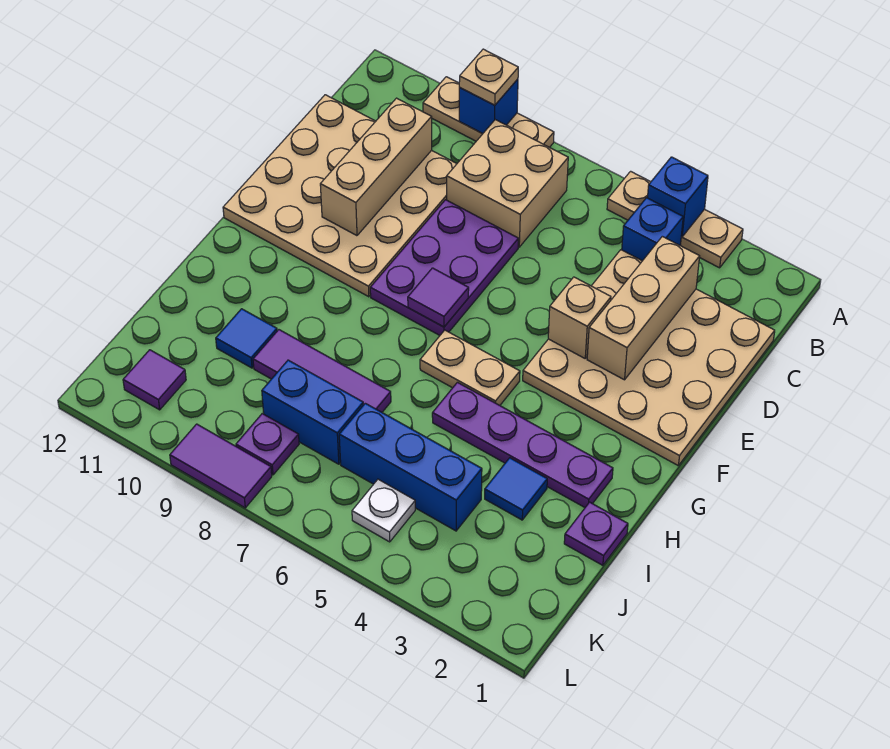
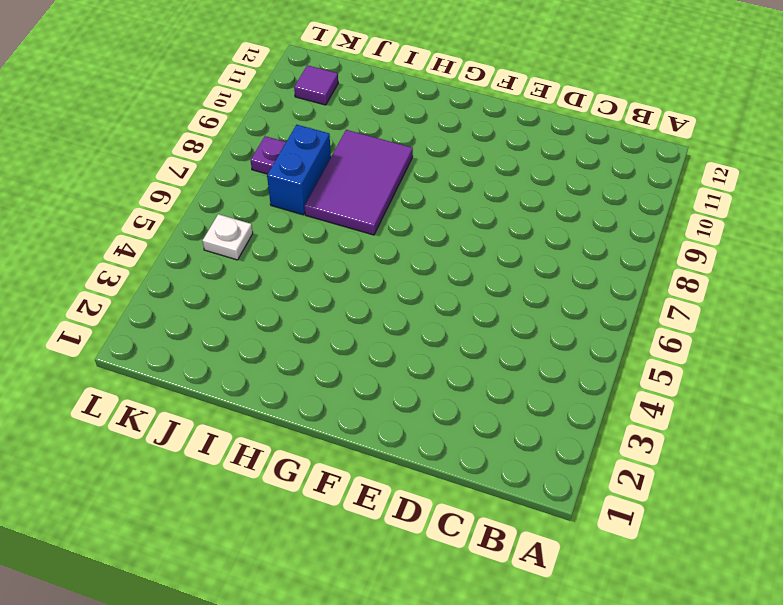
purple tile H7:I9 level 1 -> purple tile I7:I9 level 1
none -> tan plate A3:A5 level 1
none -> tan plate A8:A10 level 1
none -> blue brick B4 level 1

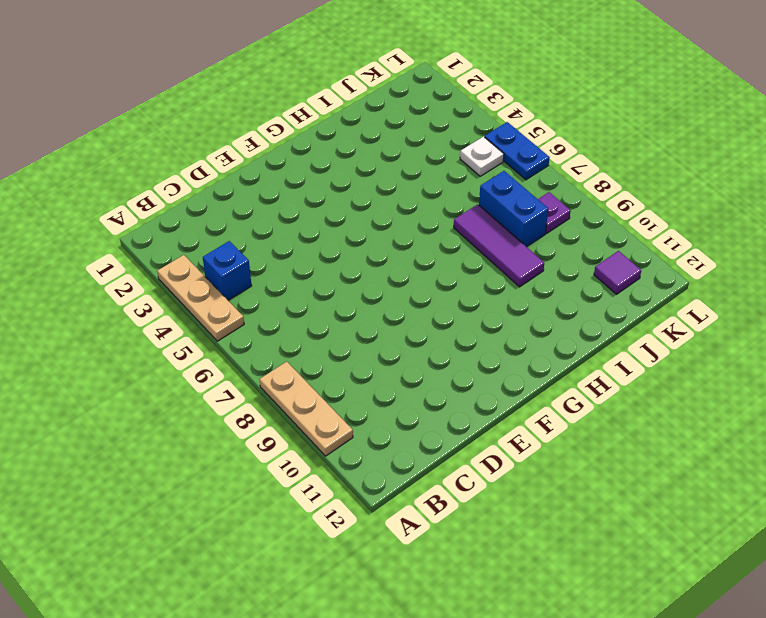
blue plate L5:L6 level 1 -> none
none -> tan brick B7:C8 level 1
none -> tan plate C1:F4 level 1
none -> tan plate C9:F12 level 1

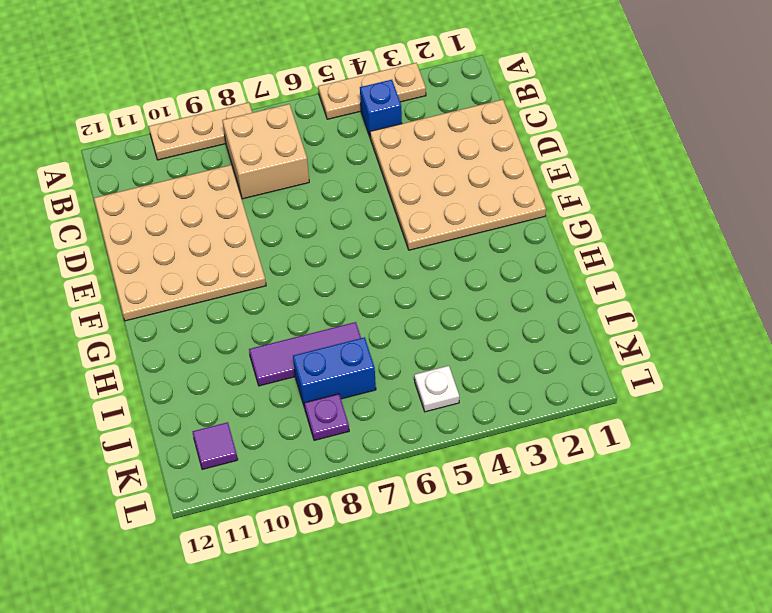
none -> purple plate D7:F8 level 1
none -> tan plate G5:G6 level 1
none -> purple plate H2:H5 level 1

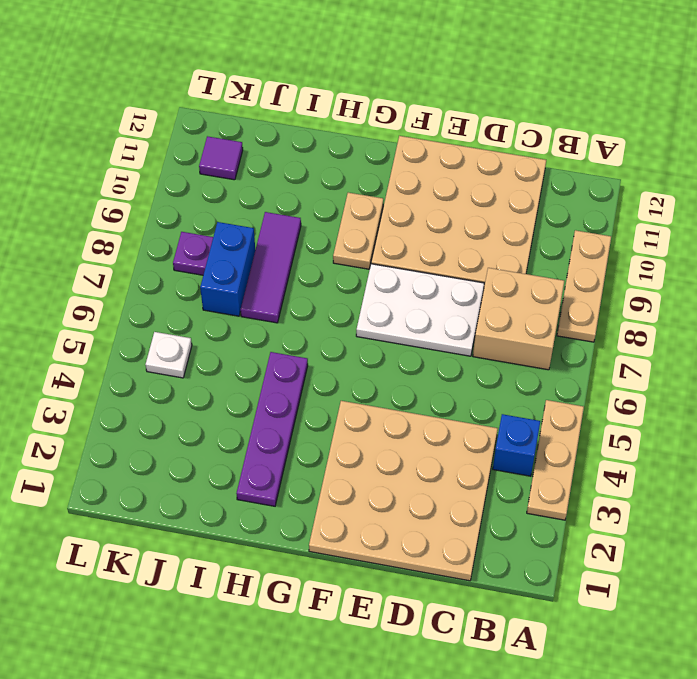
white plate D7:F8 level 1 -> purple plate D7:F8 level 1
tan plate G9:G10 level 1 -> tan plate G5:G6 level 1
none -> purple plate I1 level 1
none -> blue tile I3 level 1
none -> blue tile I10 level 1

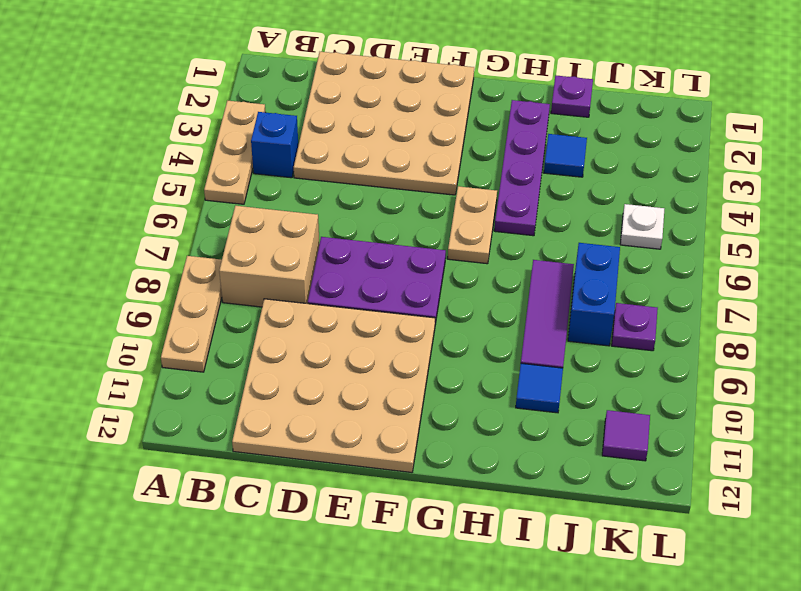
none -> blue brick J4:J6 level 1
none -> purple tile L8:L9 level 1
none -> blue brick A4 level 2

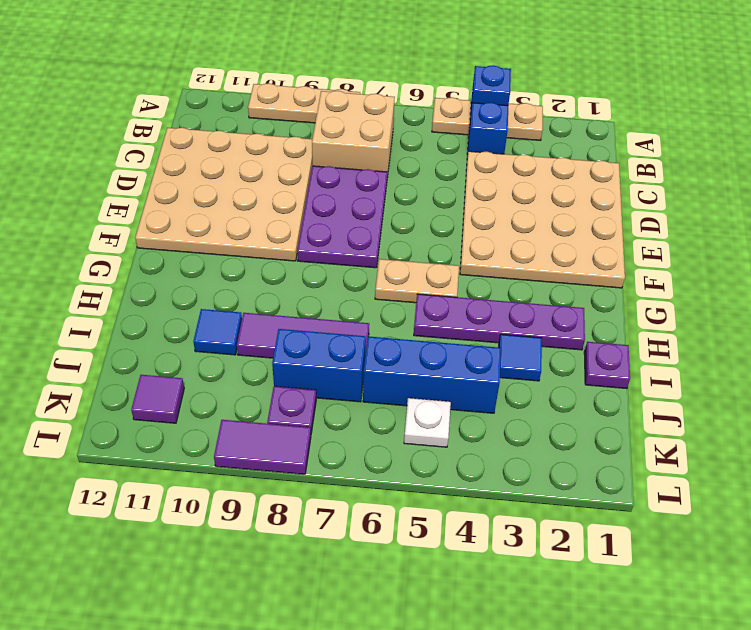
none -> blue brick A9 level 2
none -> tan brick C3:E3 level 2
none -> tan brick C10:E10 level 2

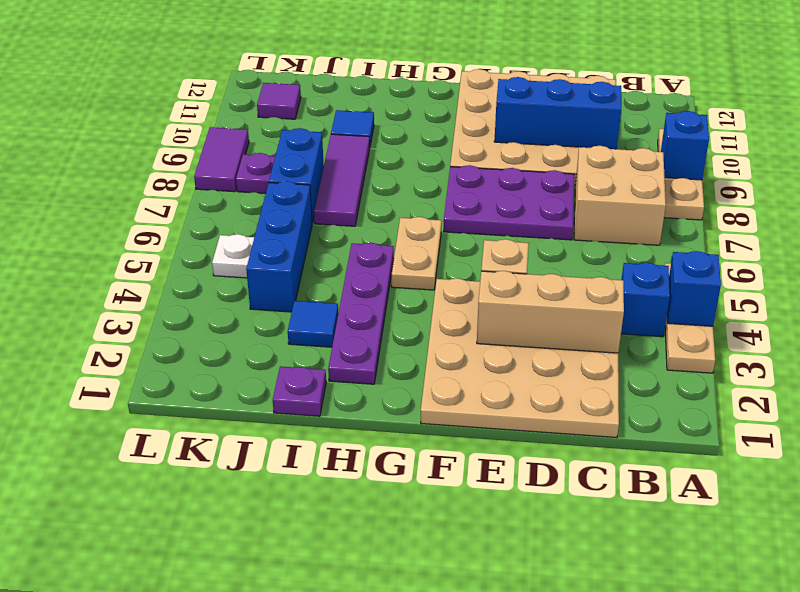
blue brick C10:E10 level 2 -> tan brick C10:E10 level 2
none -> purple tile F7 level 2
none -> tan plate A9 level 3

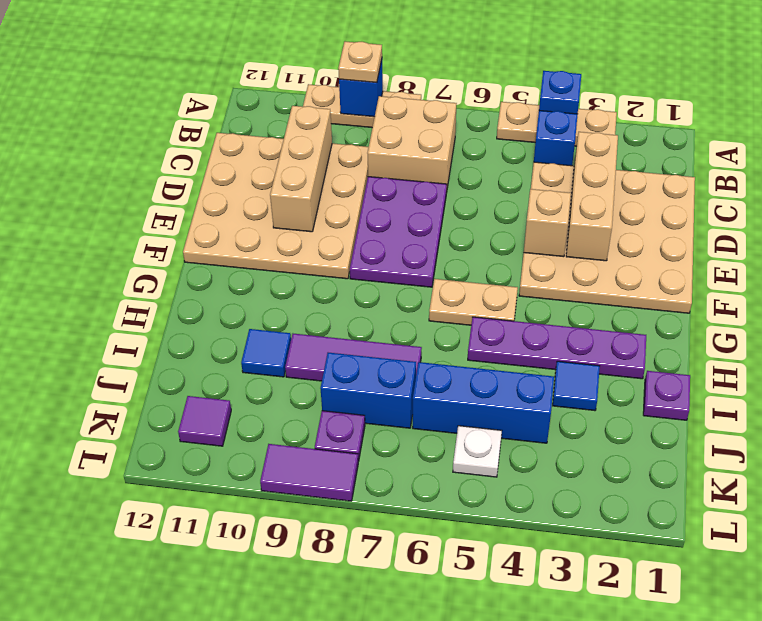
none -> purple tile F7 level 2

